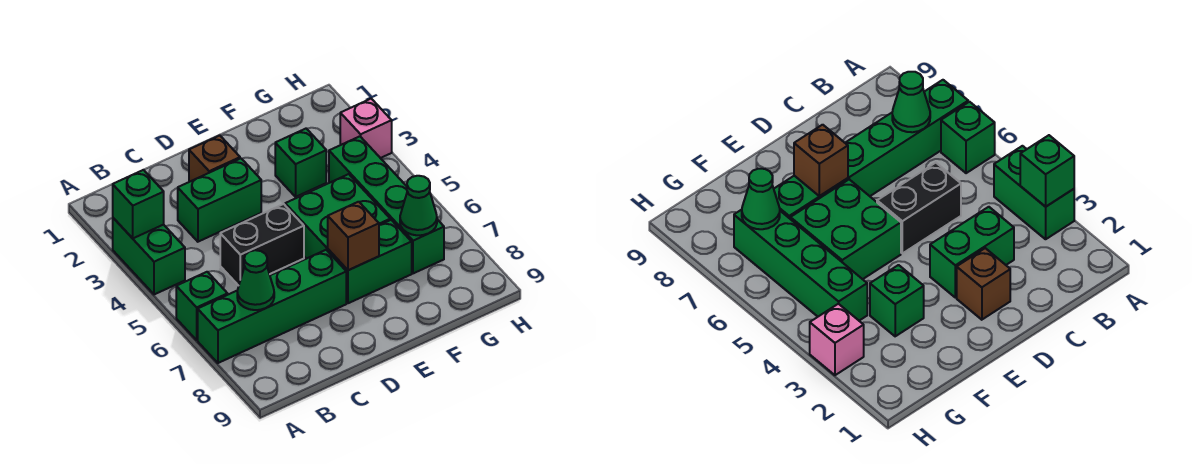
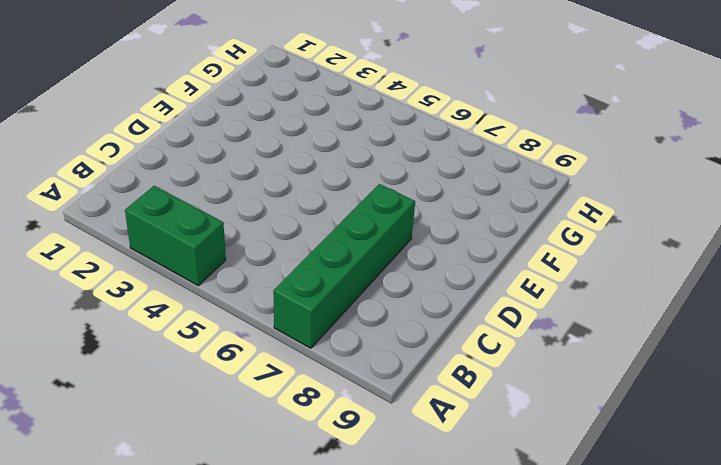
none -> green brick A6 level 1
none -> green brick C3:D3 level 1
none -> black brick C5:D5 level 1

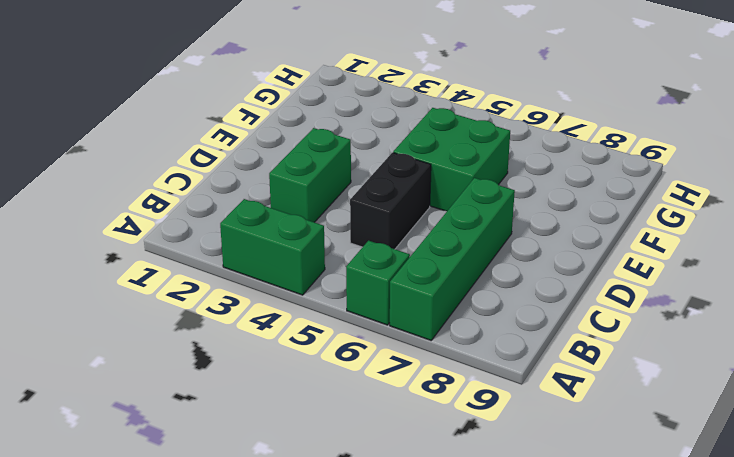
none -> brown brick D2 level 1
none -> green brick E7:F7 level 1
none -> green brick F3 level 1

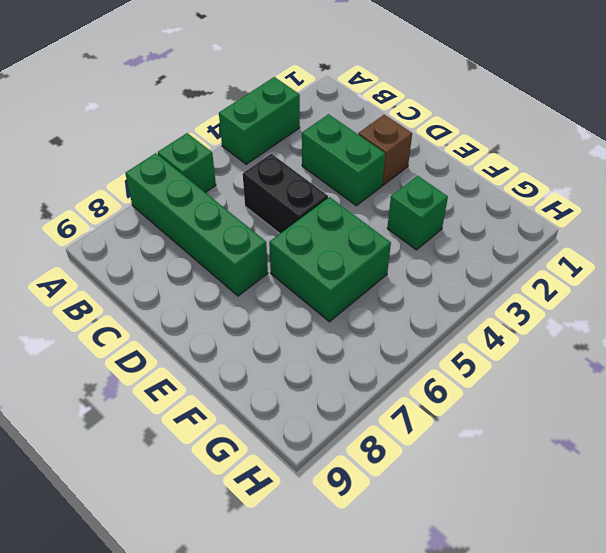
none -> green brick E7:F7 level 1
none -> green brick G4:G7 level 1
none -> pink brick H3 level 1

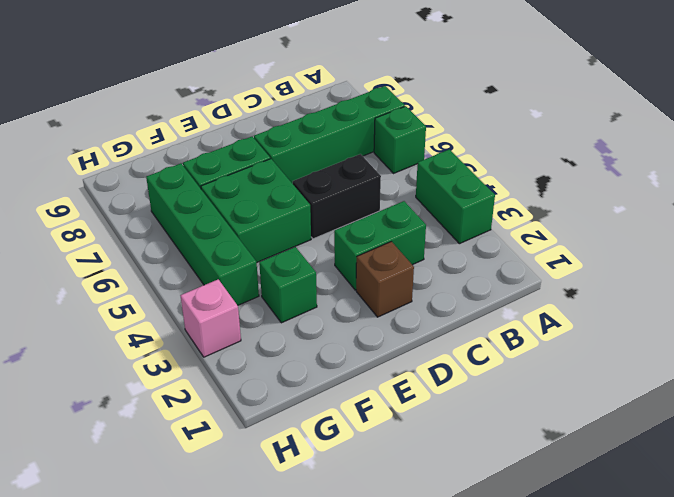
none -> green brick A3 level 2
none -> green cone B7 level 2
none -> brown brick E7 level 2

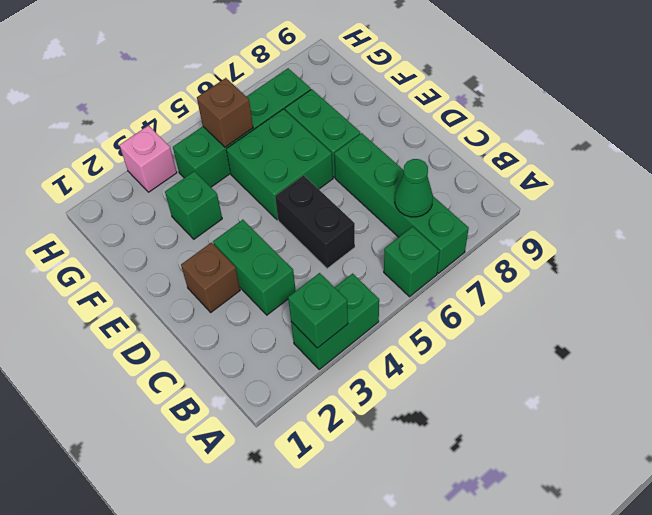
brown brick G5 level 2 -> brown brick E7 level 2
none -> green cone G7 level 2

